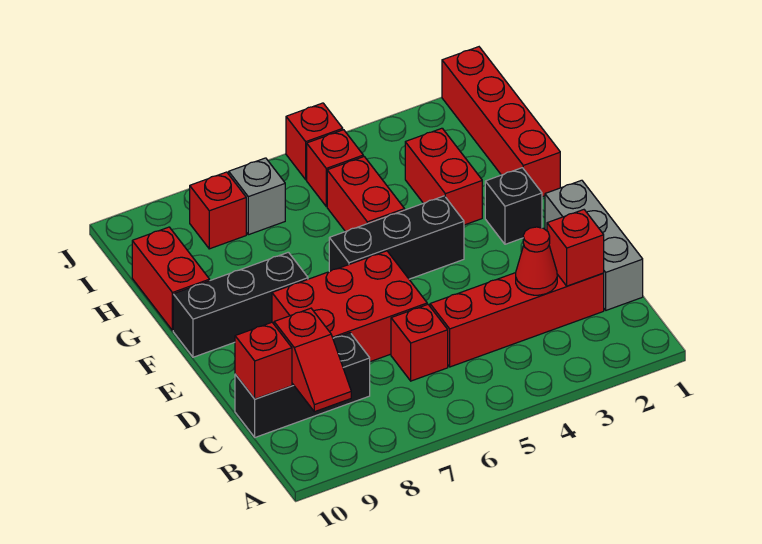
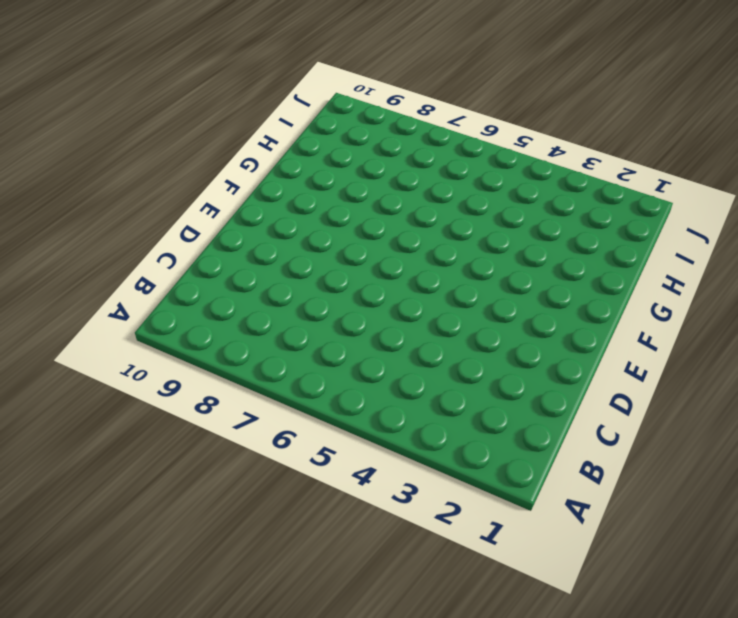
none -> grey brick C1:E1 level 1
none -> red brick C2:C5 level 1
none -> red brick C6 level 1

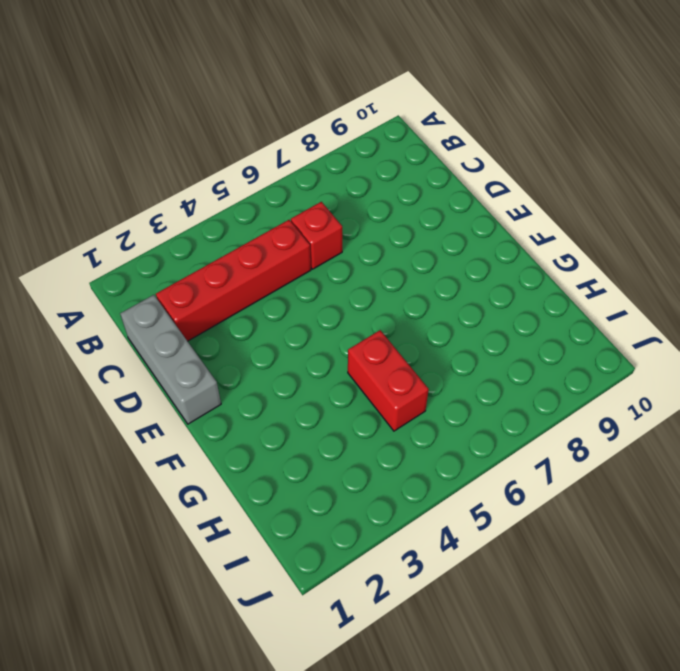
none -> black brick C8:C10 level 1
none -> red brick D6:E8 level 1
none -> black brick F2 level 1

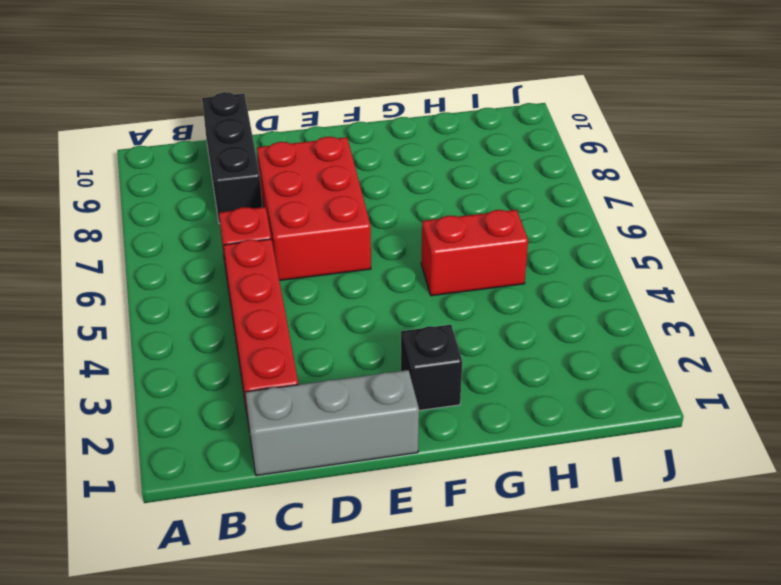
none -> black brick F4:F6 level 1
none -> black brick F8:F10 level 1
none -> red brick G1:J1 level 1

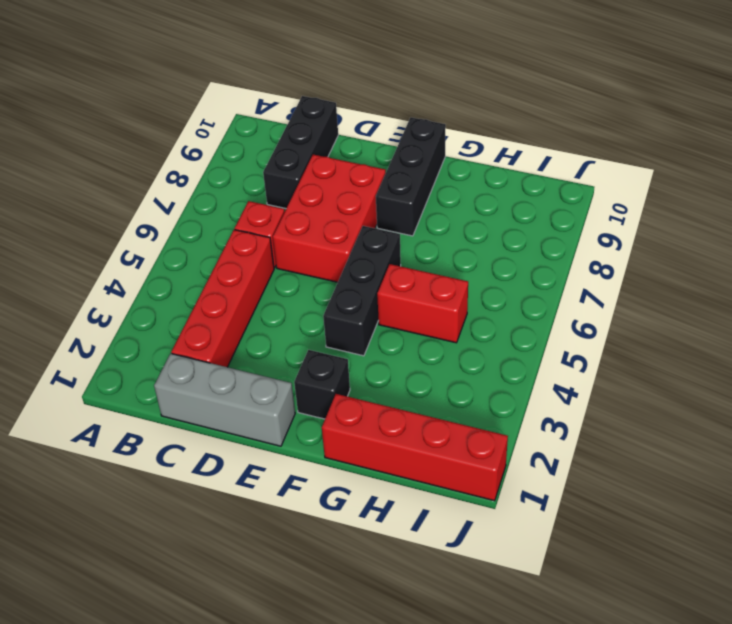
none -> red brick G3:H3 level 1
none -> red brick G10:H10 level 1
none -> red brick I5 level 1

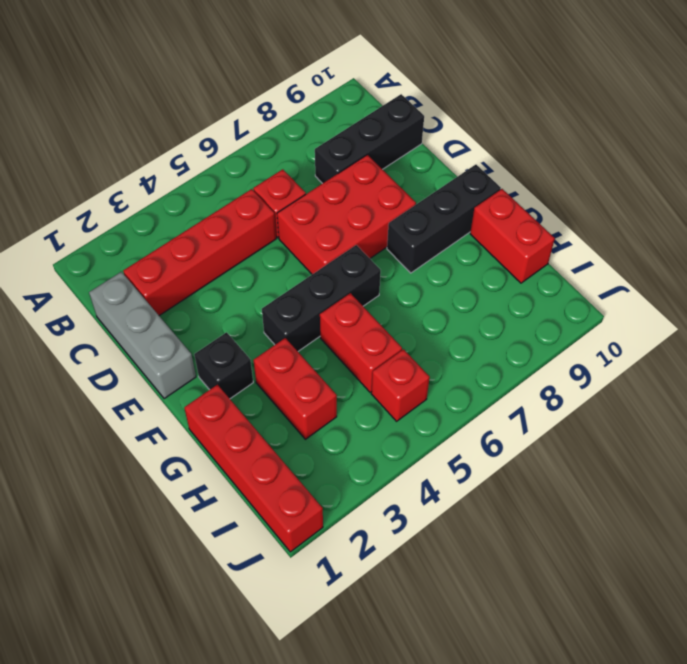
none -> grey brick I7 level 1
none -> red brick I8 level 1
none -> red brick J5 level 1

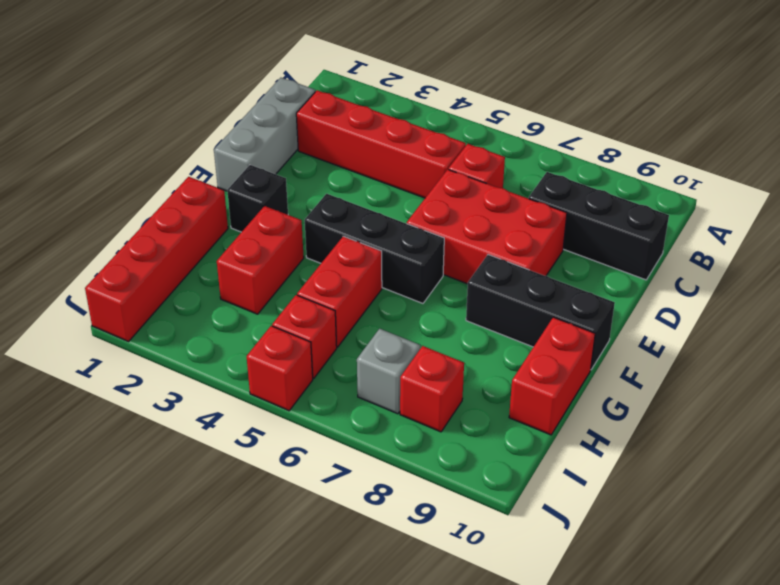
none -> red slope B9:C9 level 2 top C
none -> red brick C2 level 2
none -> red cone C3 level 2

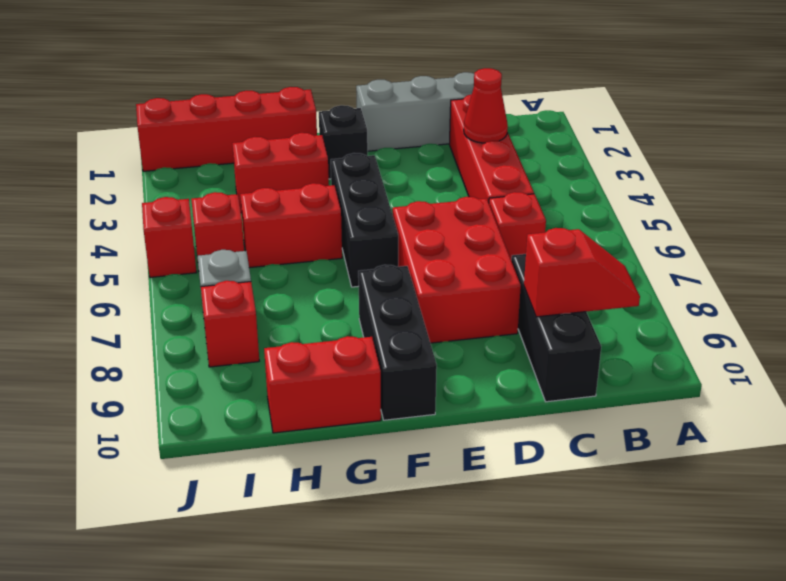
none -> red brick C2 level 2
none -> red brick C10 level 2

